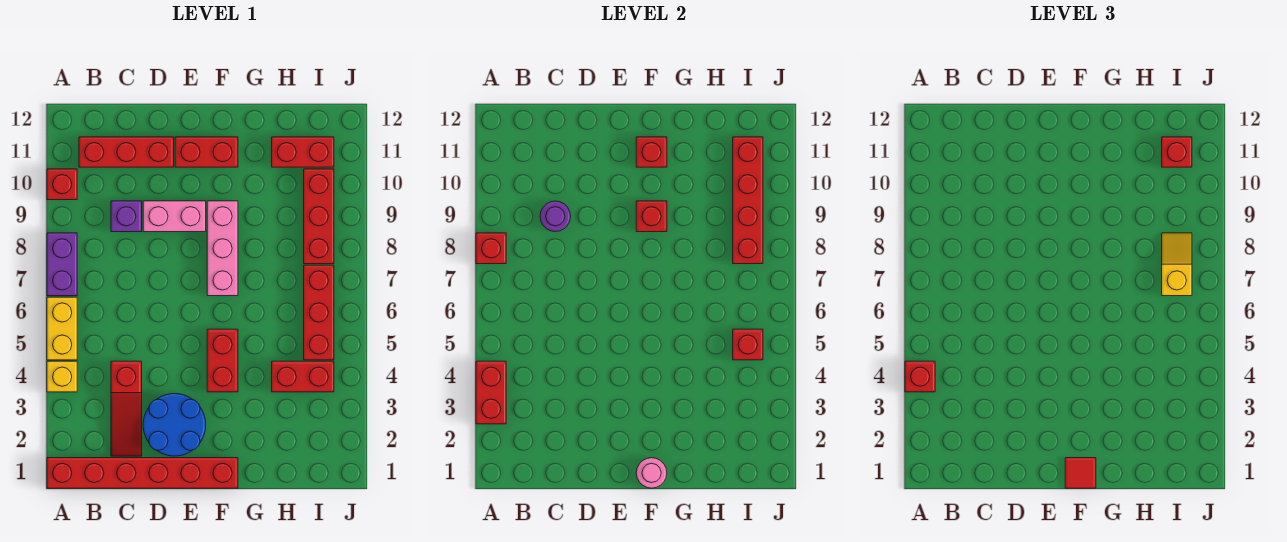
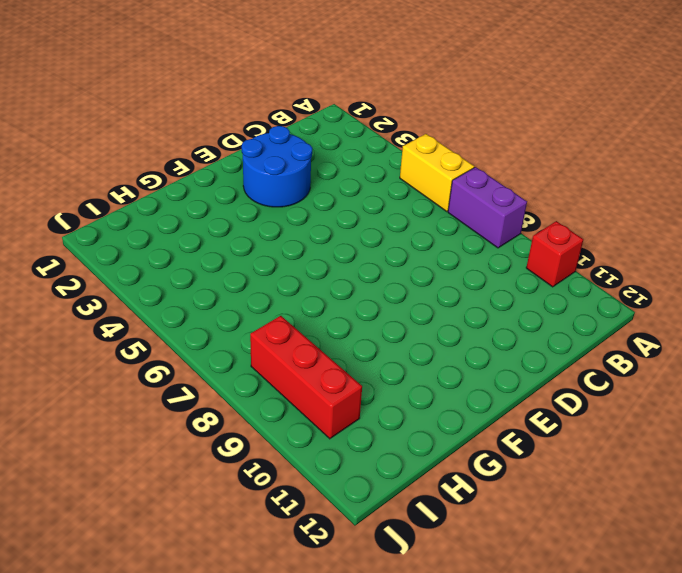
none -> red brick A1:F1 level 1
none -> yellow brick A4 level 1
none -> red brick B11:D11 level 1

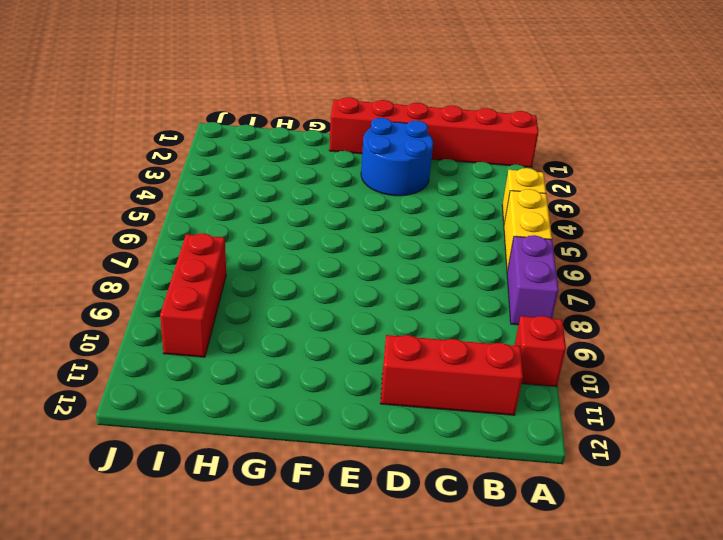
none -> red slope C2:C4 level 1 top 4
none -> purple brick C9 level 1
none -> pink brick D9:E9 level 1

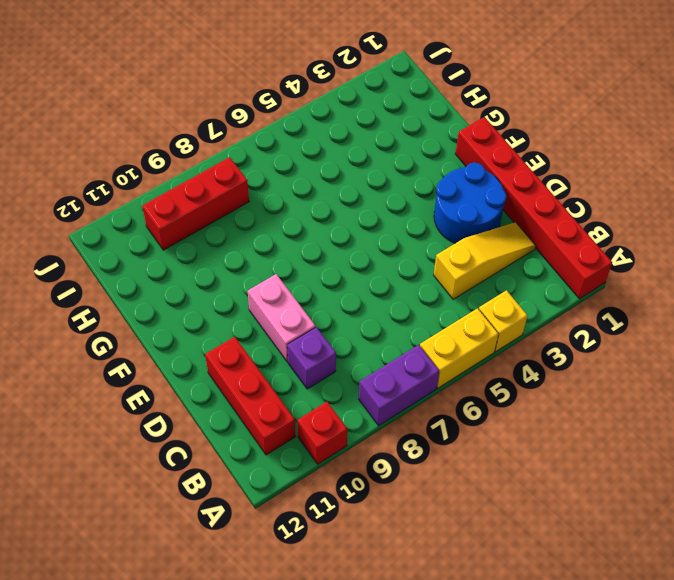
yellow slope C2:C4 level 1 top 4 -> red slope C2:C4 level 1 top 4
none -> red brick E11:F11 level 1
none -> red brick F4:F5 level 1
none -> pink brick F7:F9 level 1

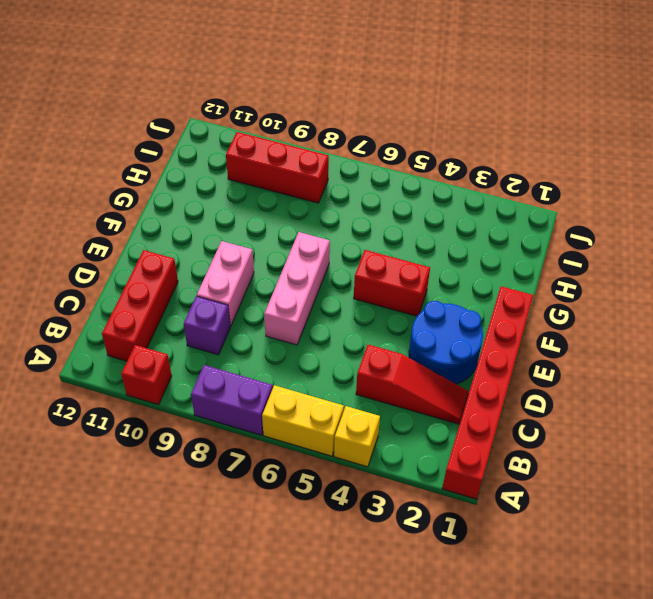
pink brick D7:F7 level 1 -> pink brick F7:F9 level 1
none -> red brick E11:F11 level 1
none -> red brick H4:I4 level 1
none -> red brick H11:I11 level 1

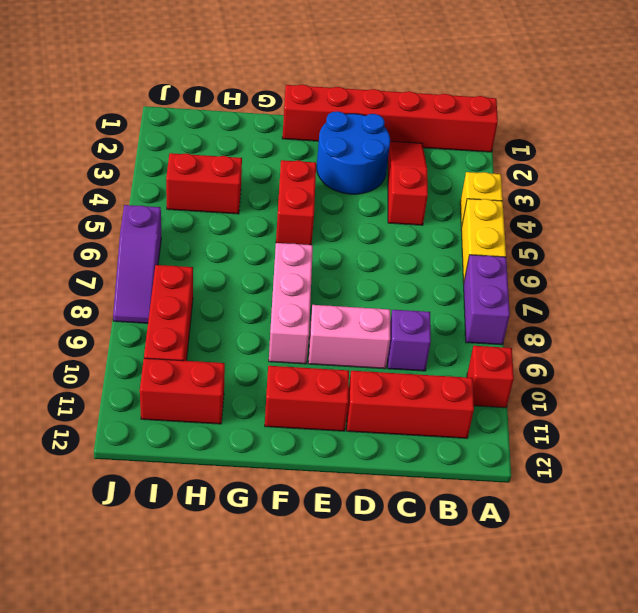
purple slope J6:J8 level 1 top 6 -> none
none -> red brick I5:I7 level 1
none -> red brick A3:A4 level 2
none -> red brick A8 level 2

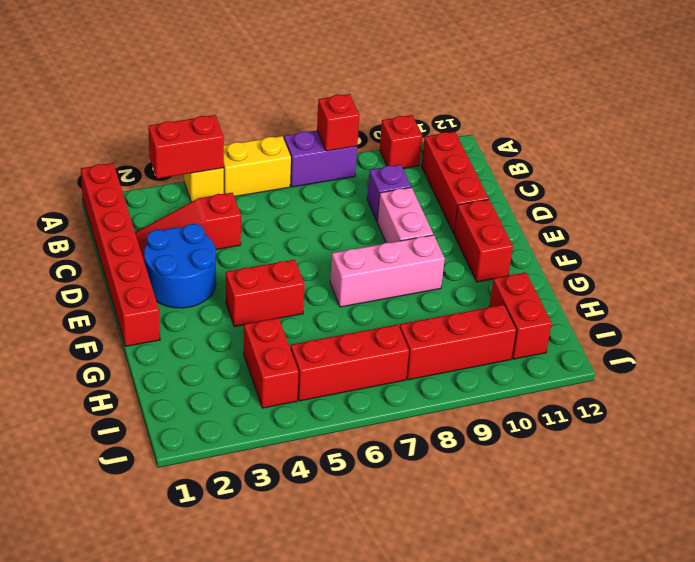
none -> purple round brick C9 level 2
none -> pink round brick F1 level 2
none -> red brick F9 level 2

